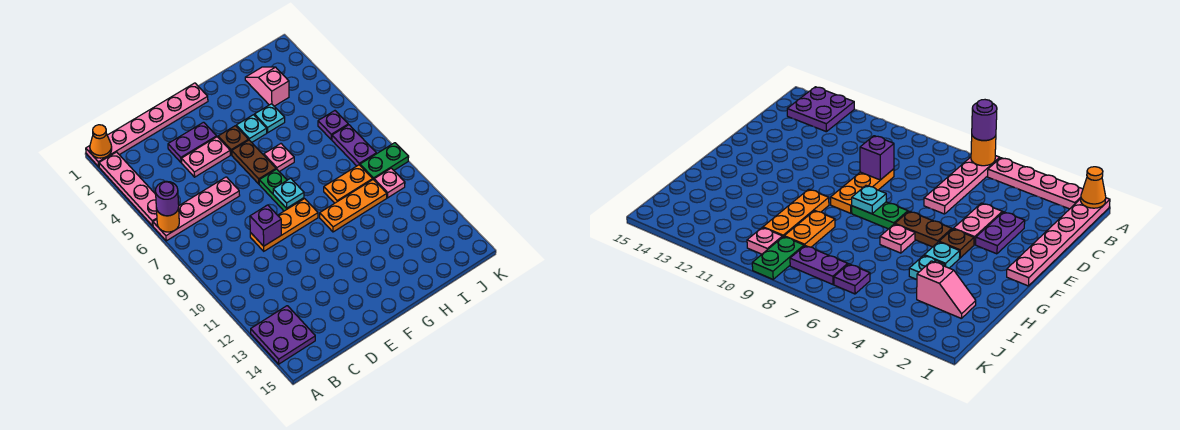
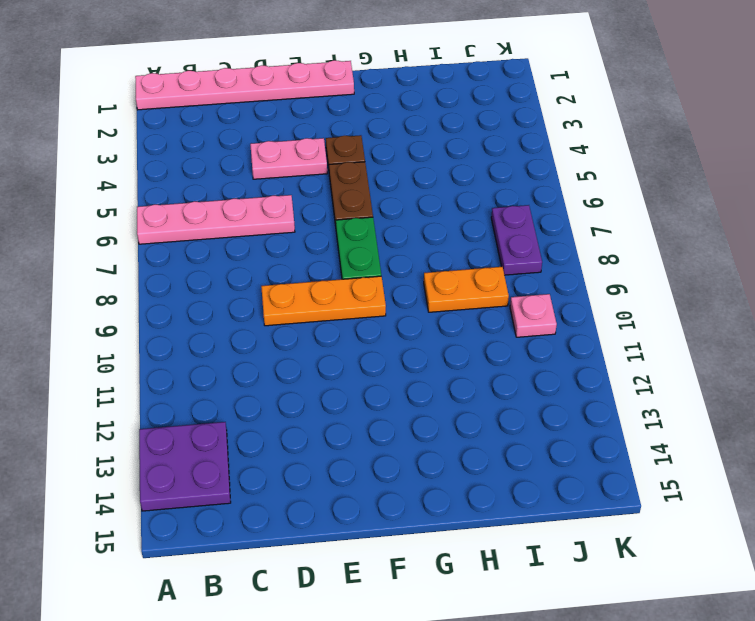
none -> pink plate A2:A5 level 1
none -> purple plate D3:E3 level 1
none -> cyan plate G4 level 1

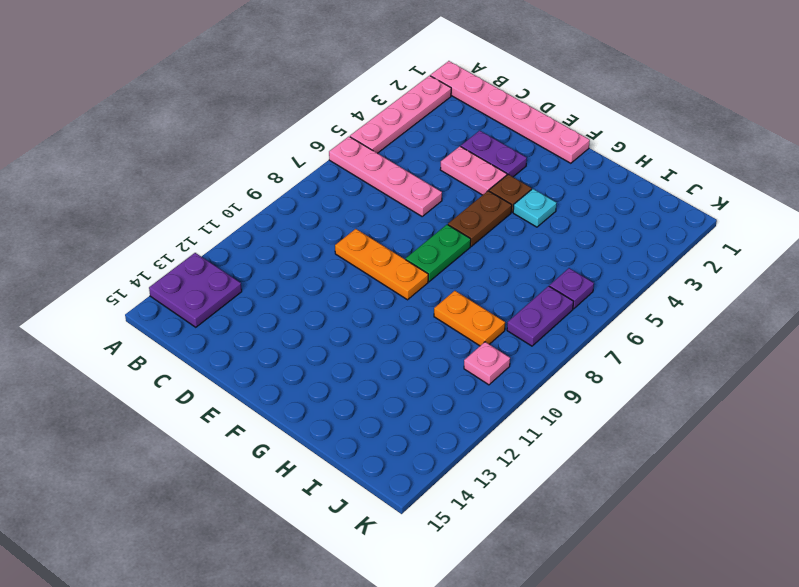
none -> pink plate G6 level 1
none -> orange plate G10:I10 level 1
none -> cyan plate H4 level 1

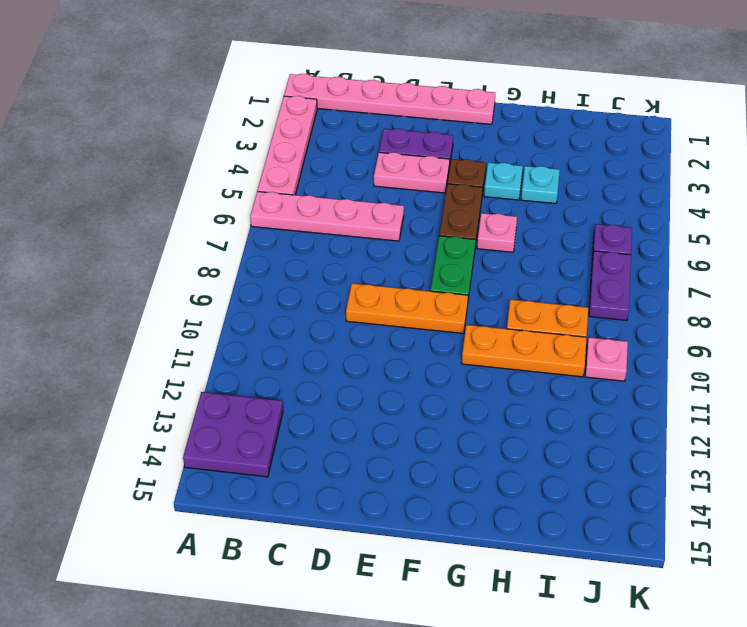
none -> pink slope I2:I3 level 1 top 3
none -> green plate J9:K9 level 1
none -> orange cone A1 level 2

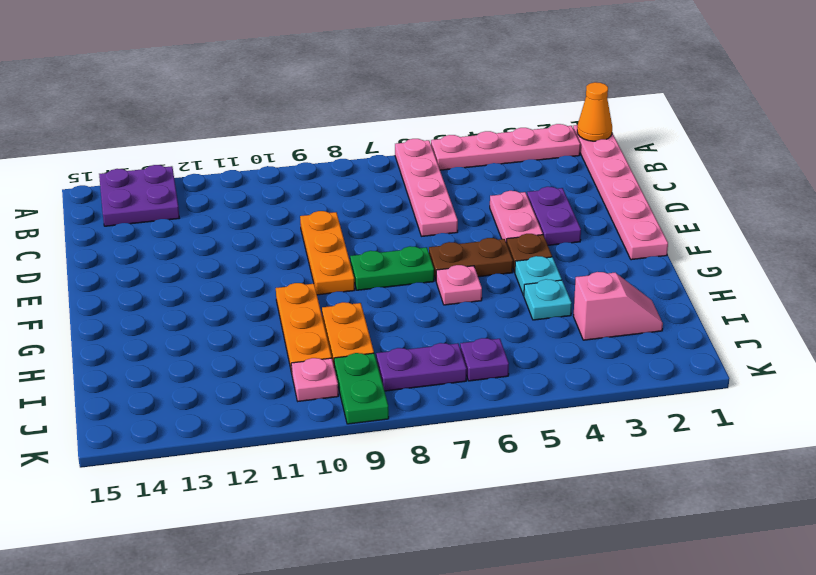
none -> orange round brick A6 level 2
none -> purple brick D9 level 2
none -> cyan plate F8 level 2

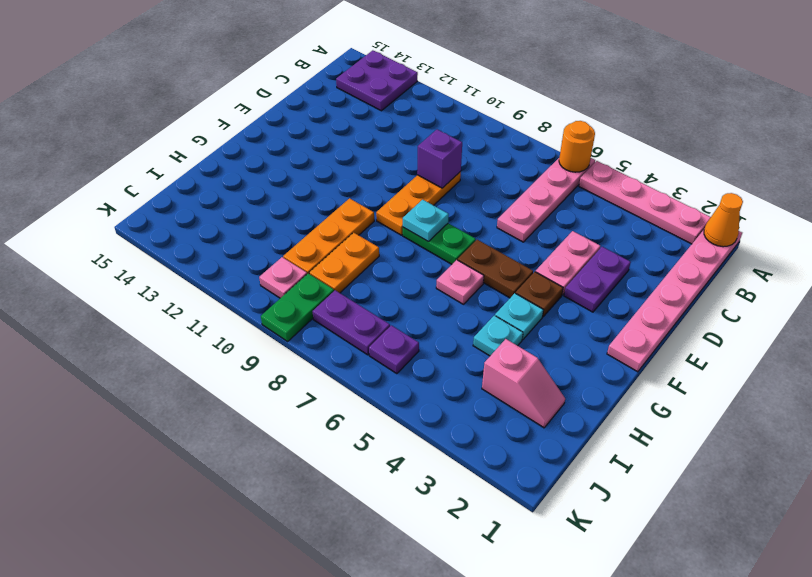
none -> purple round brick A6 level 3

